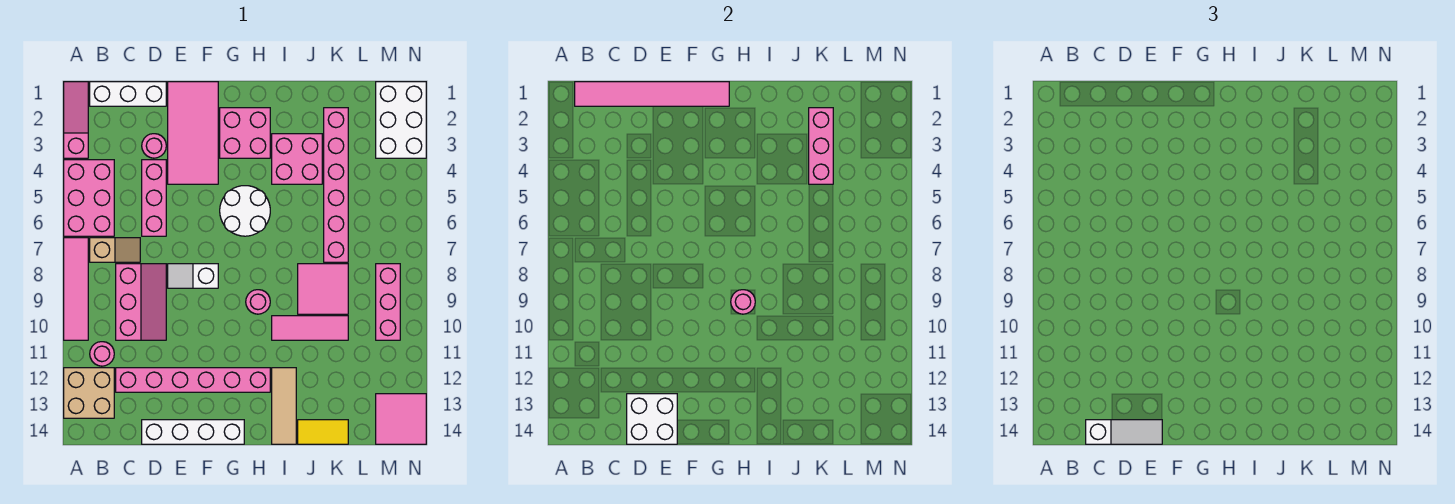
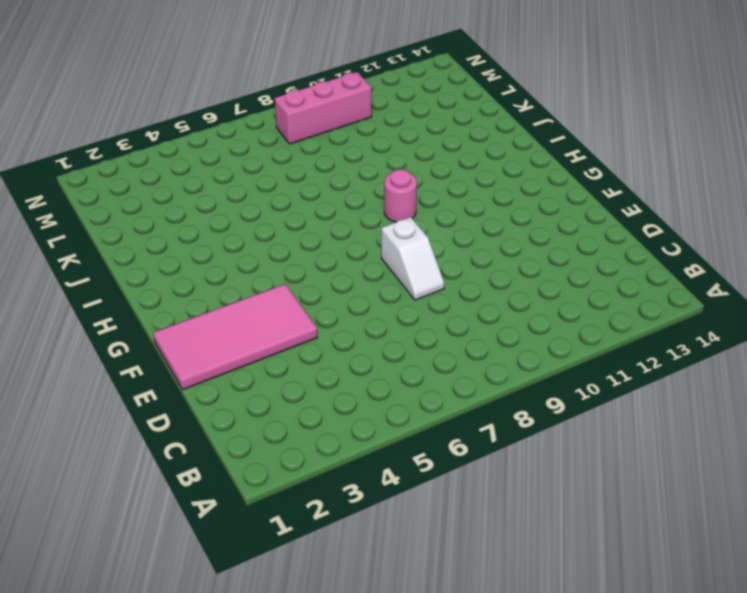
none -> pink slope A1:A3 level 1 top 3
none -> pink brick A4:B6 level 1
none -> pink tile A7:A10 level 1
none -> tan brick A12:B13 level 1

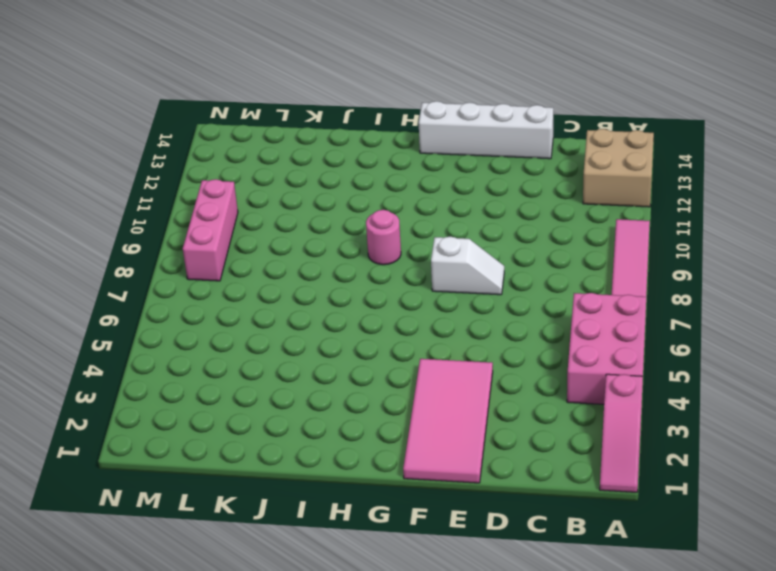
none -> white brick B1:D1 level 1
none -> tan slope B7:C7 level 1 top B
none -> pink round brick B11 level 1
none -> pink slope C8:D10 level 1 top C

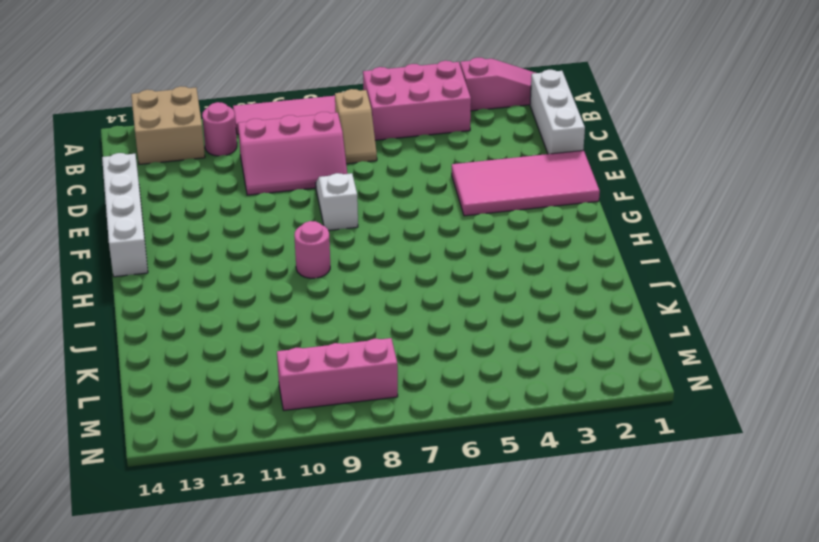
none -> pink brick C12:H12 level 1
none -> pink round brick D3 level 1
none -> pink brick D4:D6 level 1
none -> pink brick G2:H3 level 1

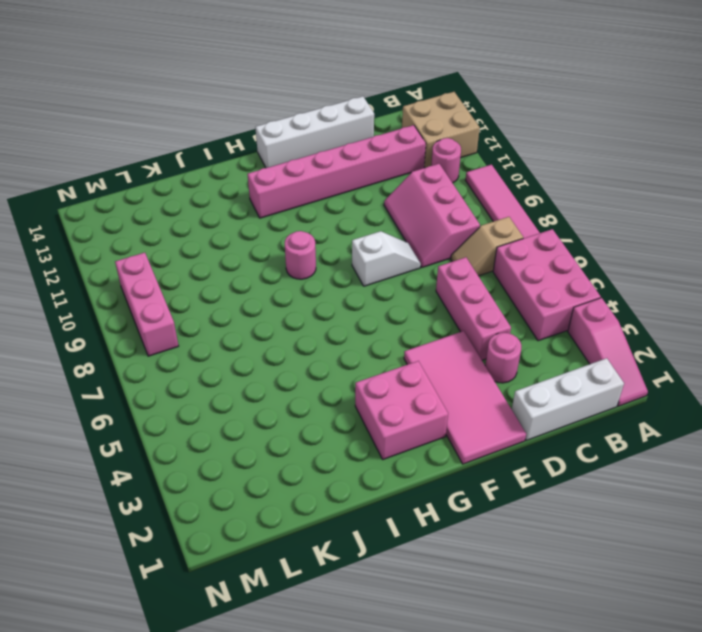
none -> white round brick G5:H6 level 1
none -> pink brick I3:J4 level 1
none -> pink tile I10:K10 level 1
none -> tan tile I12:I14 level 1

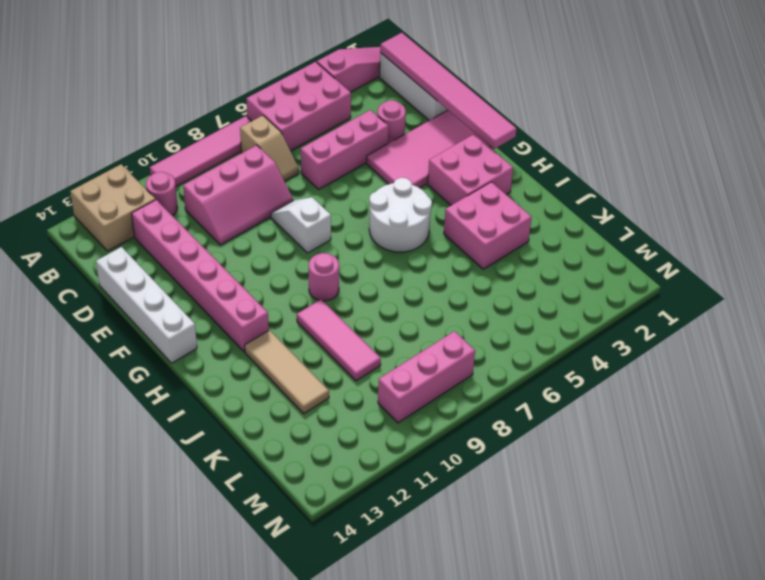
tan tile I12:K12 level 1 -> tan tile I12:I14 level 1
none -> pink tile J8:K9 level 1
none -> yellow tile J14:K14 level 1
none -> pink brick K2:K7 level 1
none -> white brick M1:N3 level 1

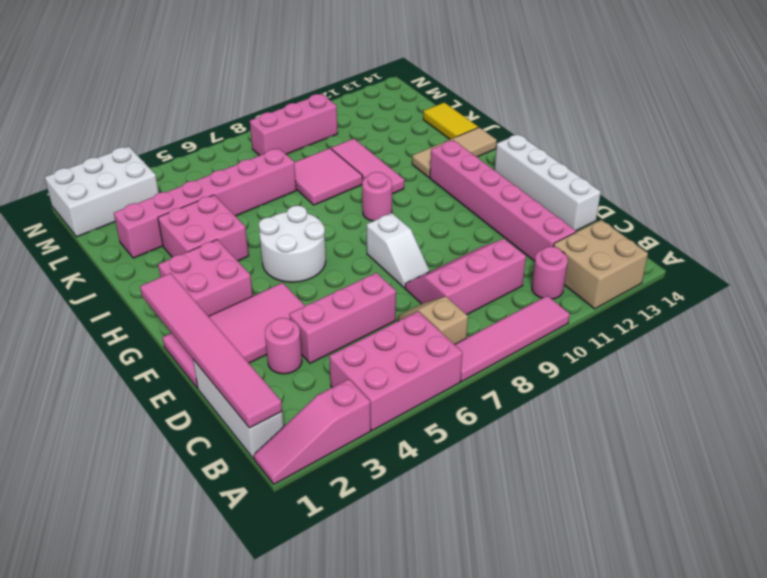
none -> pink tile M13:N14 level 1
none -> white brick D13:E14 level 2
none -> pink round brick H9 level 2
none -> pink brick K2:K4 level 2

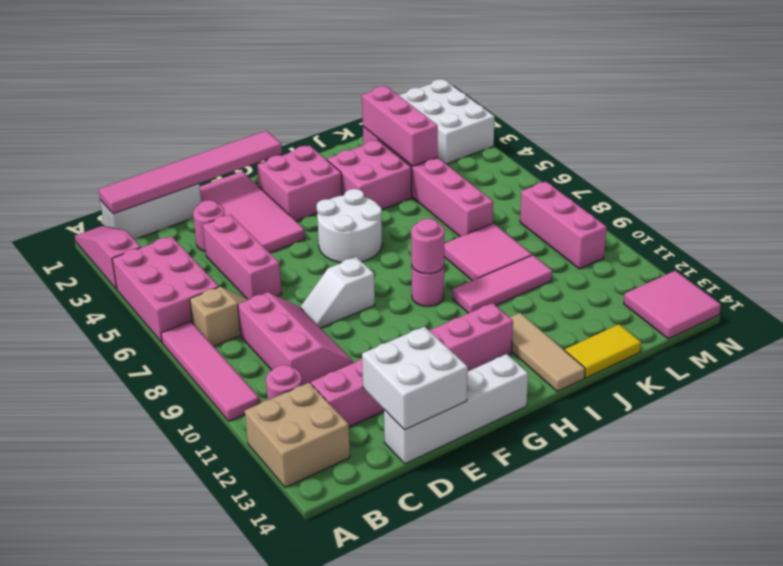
none -> white slope C14:E14 level 3 top C

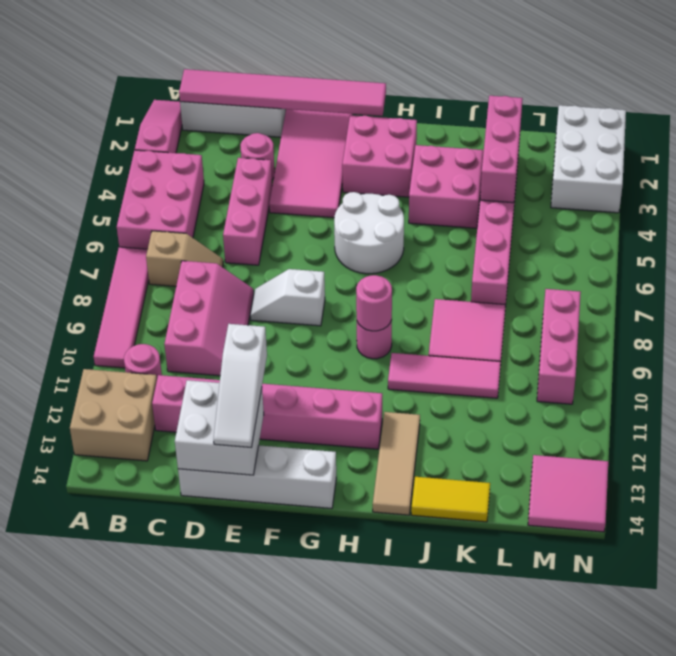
white slope E12:E14 level 3 top 12 -> white slope C14:E14 level 3 top C

